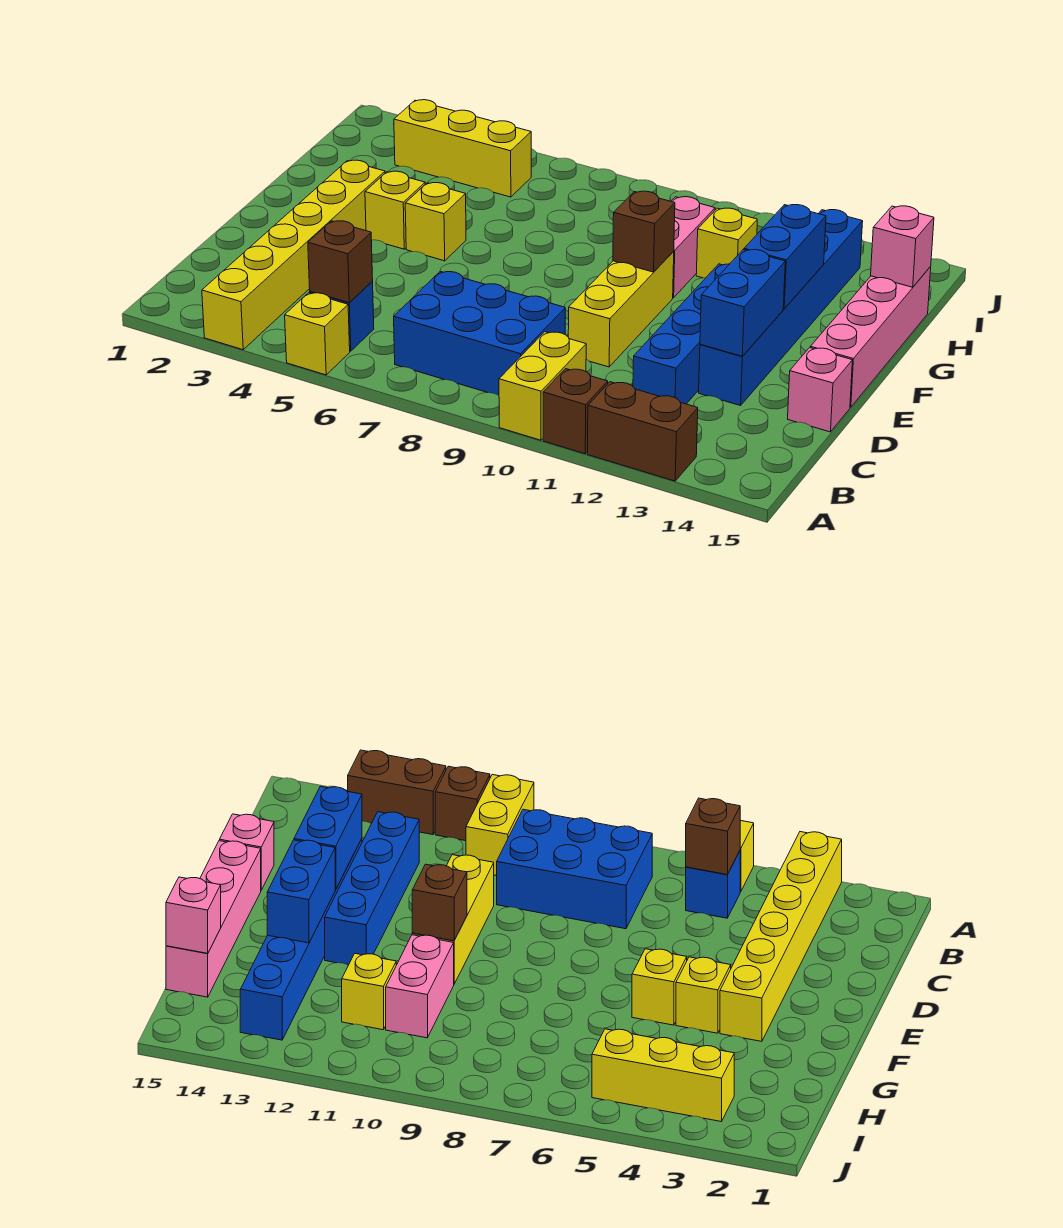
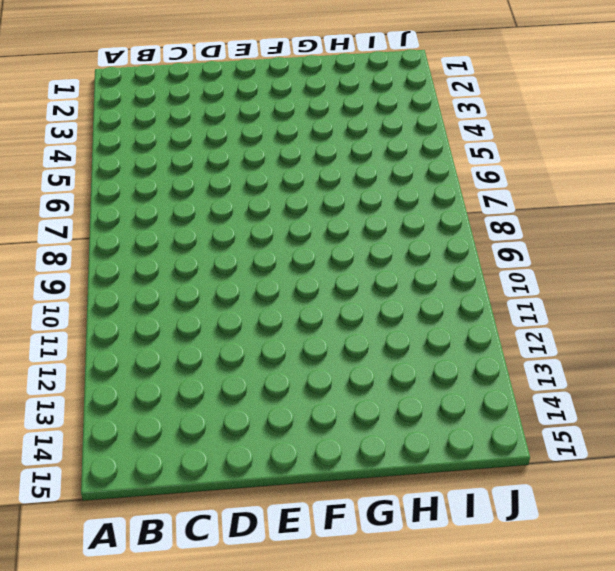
none -> yellow brick A3:F3 level 1
none -> yellow brick A5 level 1
none -> yellow brick A10:B10 level 1

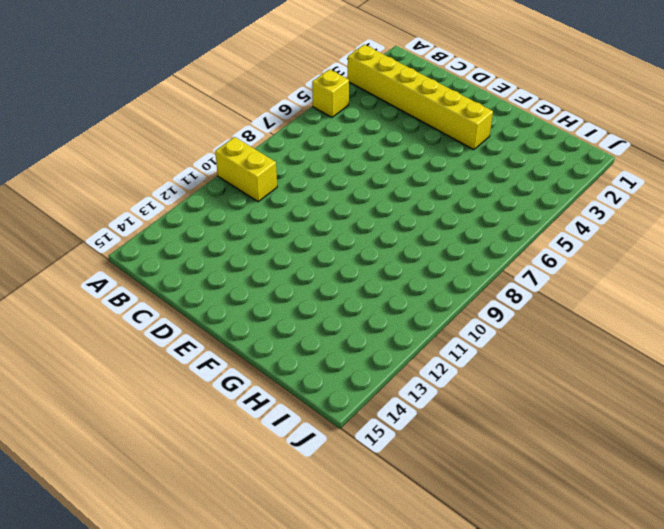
none -> brown brick A11 level 1
none -> brown brick A12:A13 level 1
none -> blue brick B5 level 1

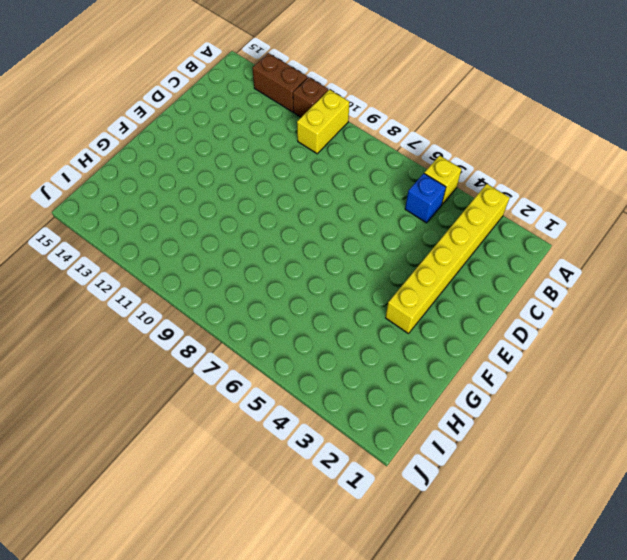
none -> blue brick B7:C9 level 1
none -> blue brick C12:F12 level 1
none -> yellow brick D10:F10 level 1

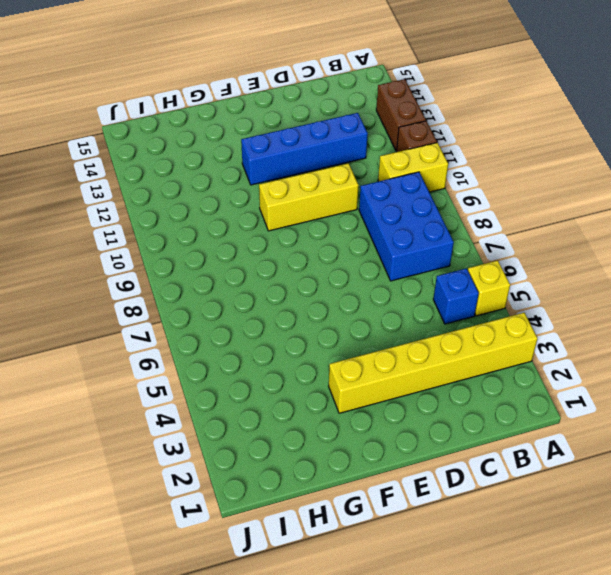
none -> blue brick D13:I13 level 1
none -> pink brick D15 level 1
none -> pink brick E15:H15 level 1

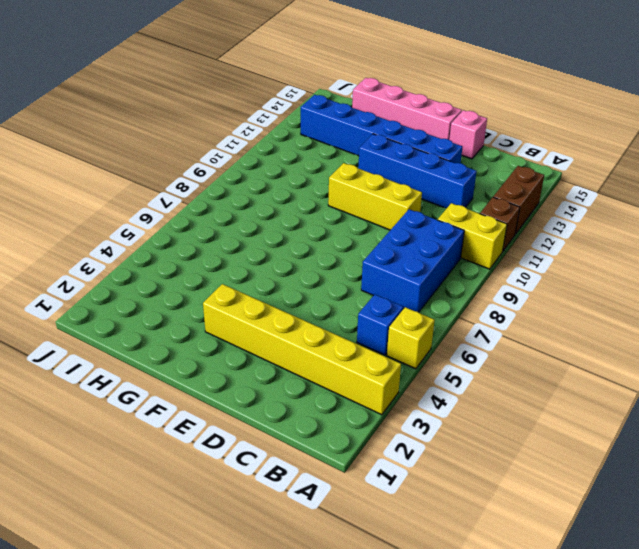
none -> yellow brick F4 level 1
none -> yellow brick F5 level 1
none -> pink brick G10:H10 level 1

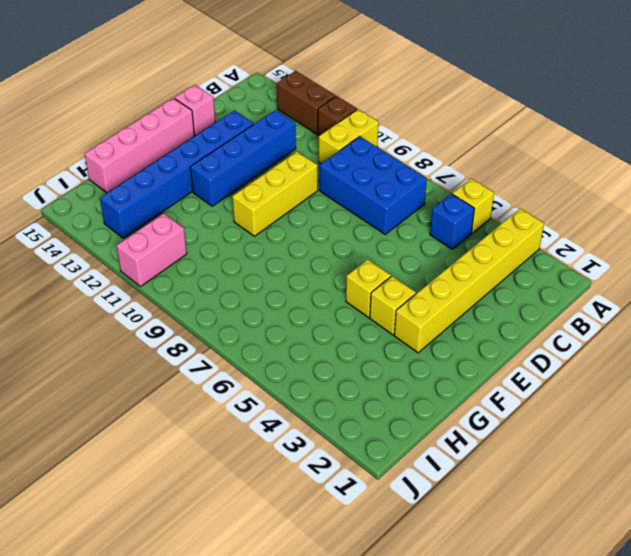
pink brick I11:J11 level 1 -> pink brick G10:H10 level 1
none -> yellow brick H11 level 1
none -> yellow brick I3:I5 level 1
none -> brown brick B5 level 2

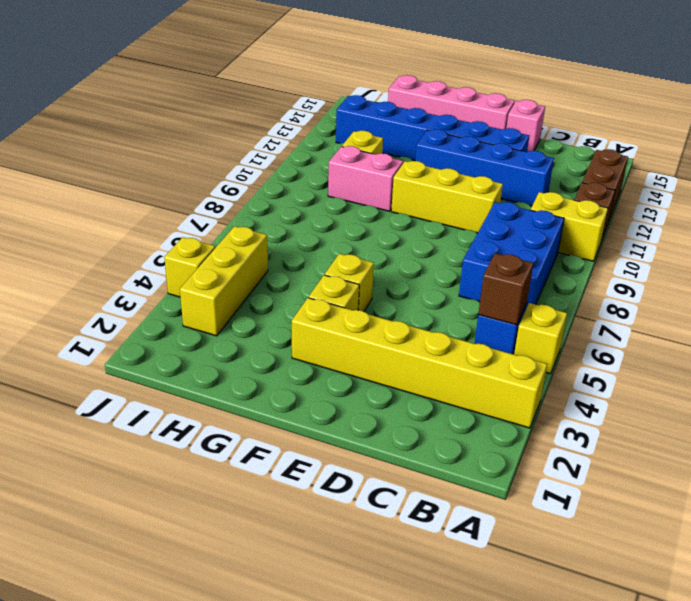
yellow brick J4 level 1 -> none
none -> blue brick D13:E13 level 2
none -> brown brick F10 level 2
none -> blue brick F13:G13 level 2

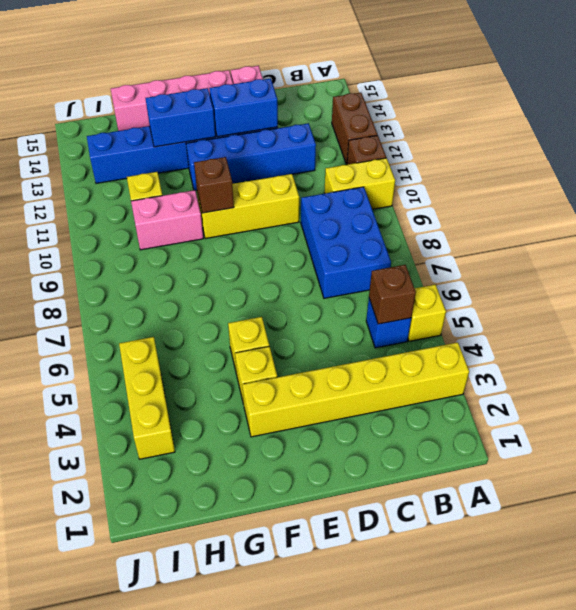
none -> pink brick H15 level 2

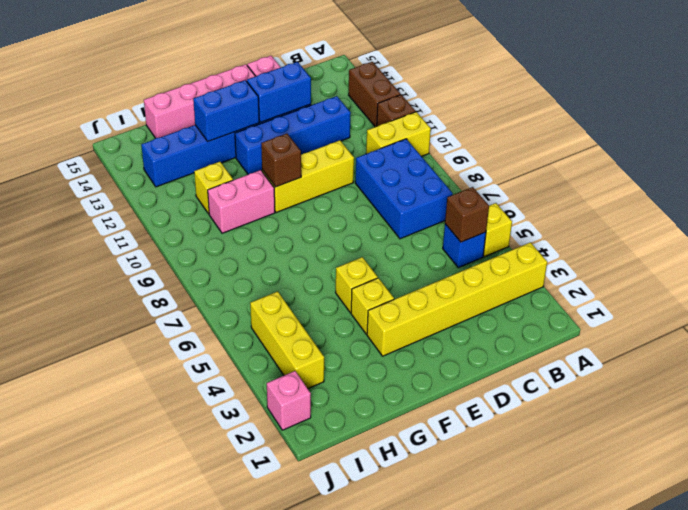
pink brick J2 level 1 -> pink brick H15 level 2

